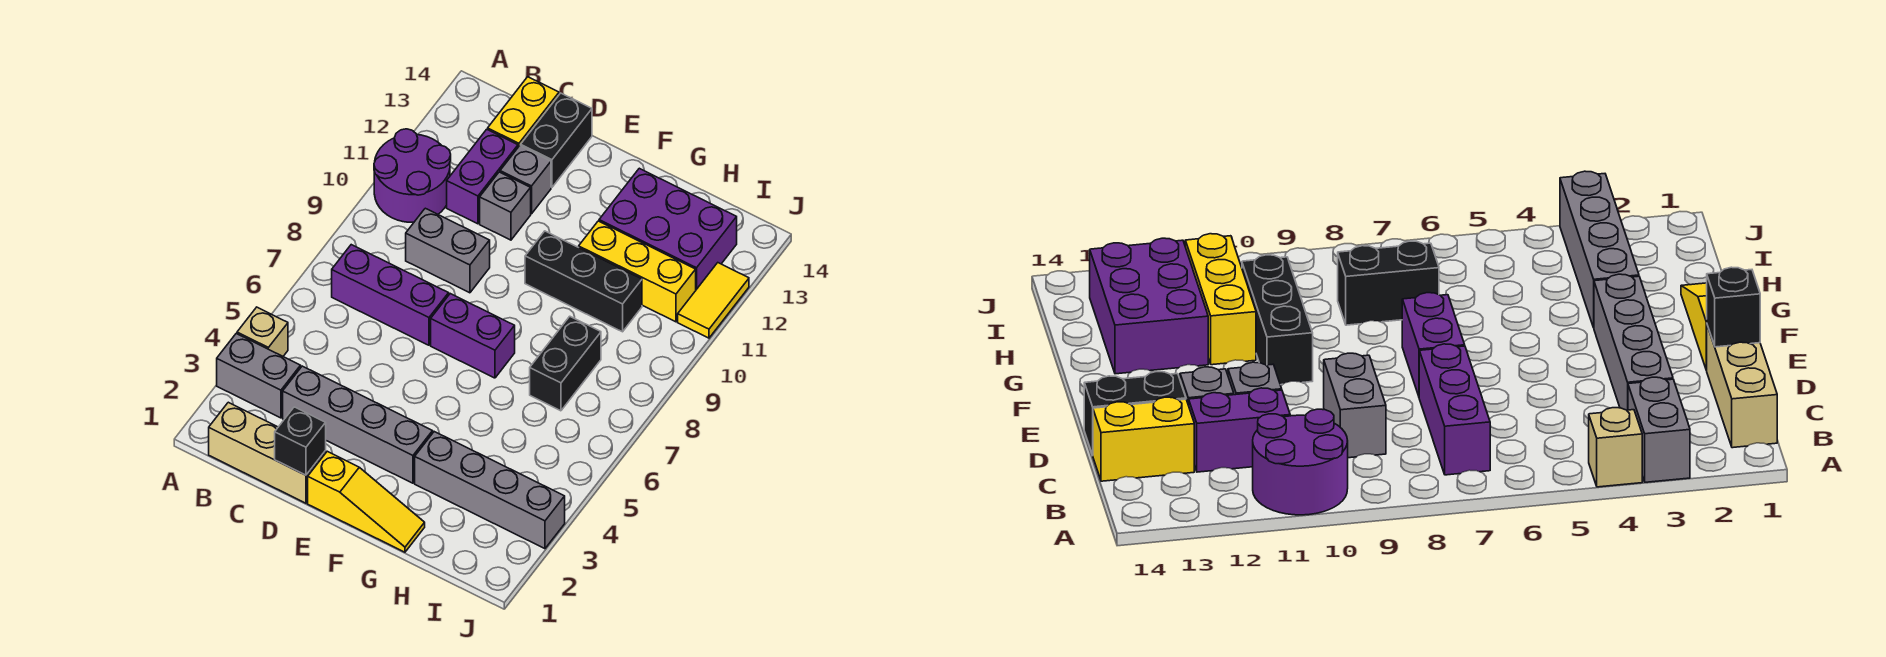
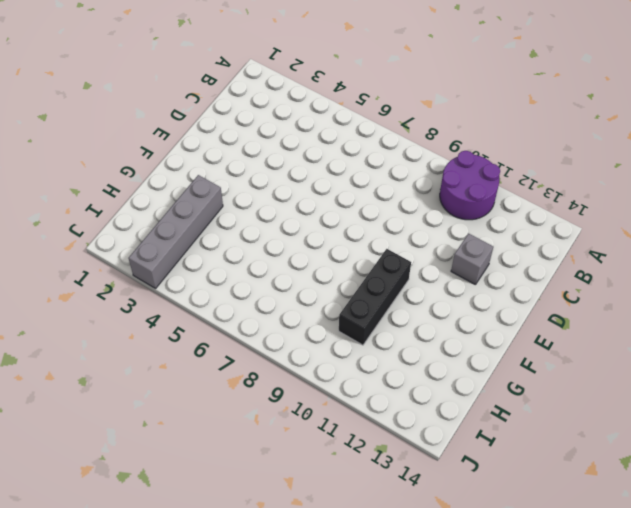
none -> grey brick A3:B3 level 1
none -> tan brick A4 level 1
none -> tan brick B1:D1 level 1

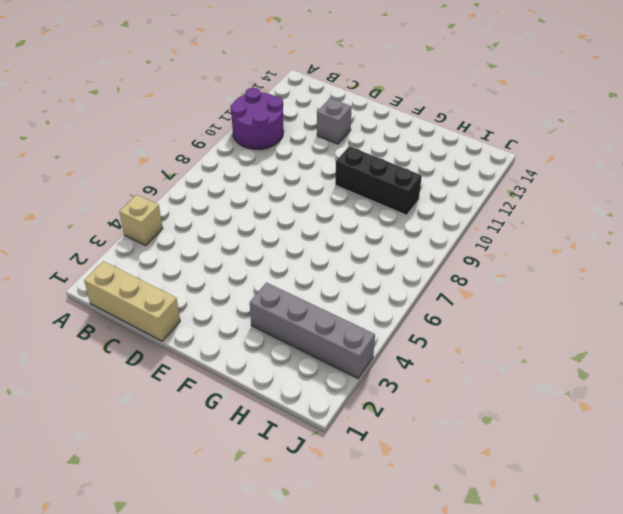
none -> grey brick A3:B3 level 1
none -> purple brick B7:D7 level 1
none -> grey brick C3:F3 level 1

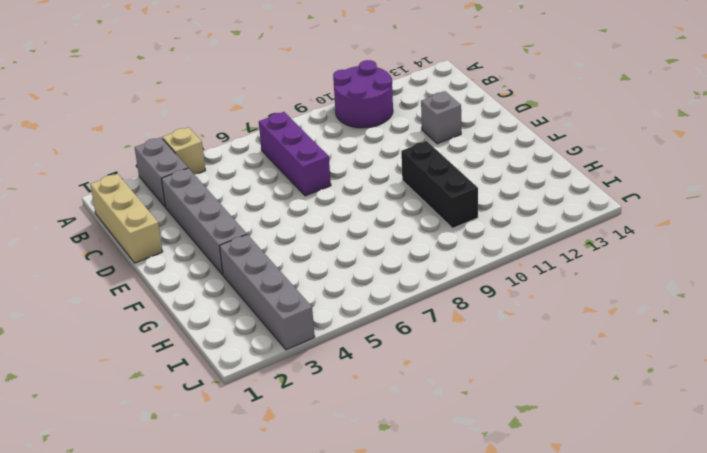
none -> grey brick C9:D9 level 1
none -> purple brick C11:C12 level 1
none -> yellow brick C13:C14 level 1

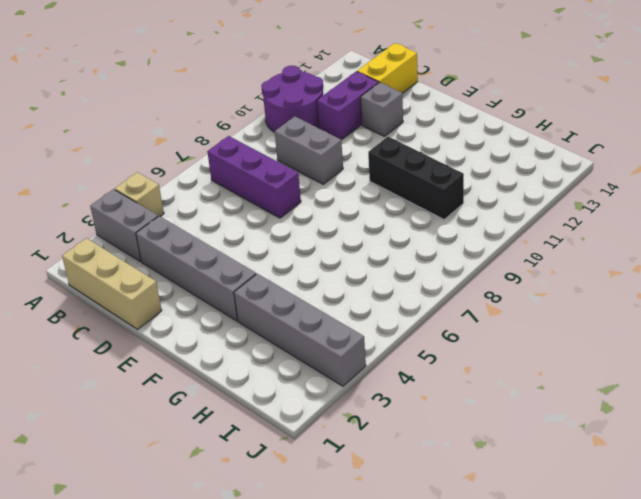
none -> grey brick D11 level 1
none -> black brick D13:D14 level 1
none -> yellow slope E1:G1 level 1 top E

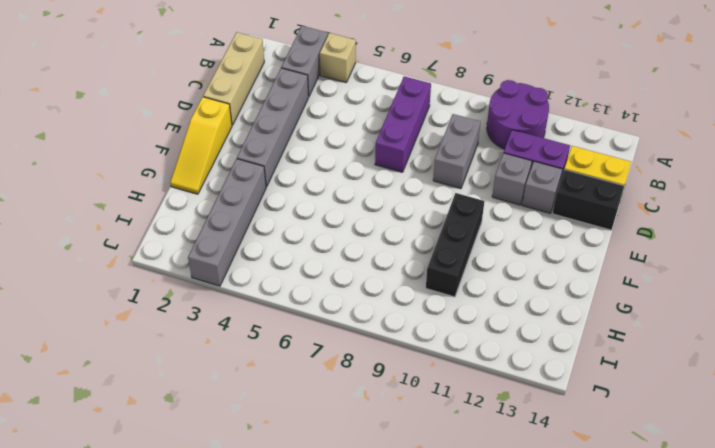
none -> purple brick E7:F7 level 1
none -> yellow brick G11:I11 level 1
none -> purple brick G12:I13 level 1

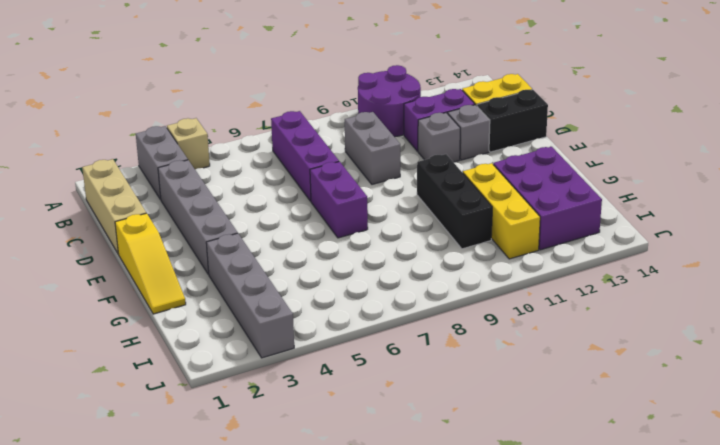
none -> black brick H7:H8 level 1
none -> yellow tile J11:J12 level 1
none -> black brick D1 level 2

